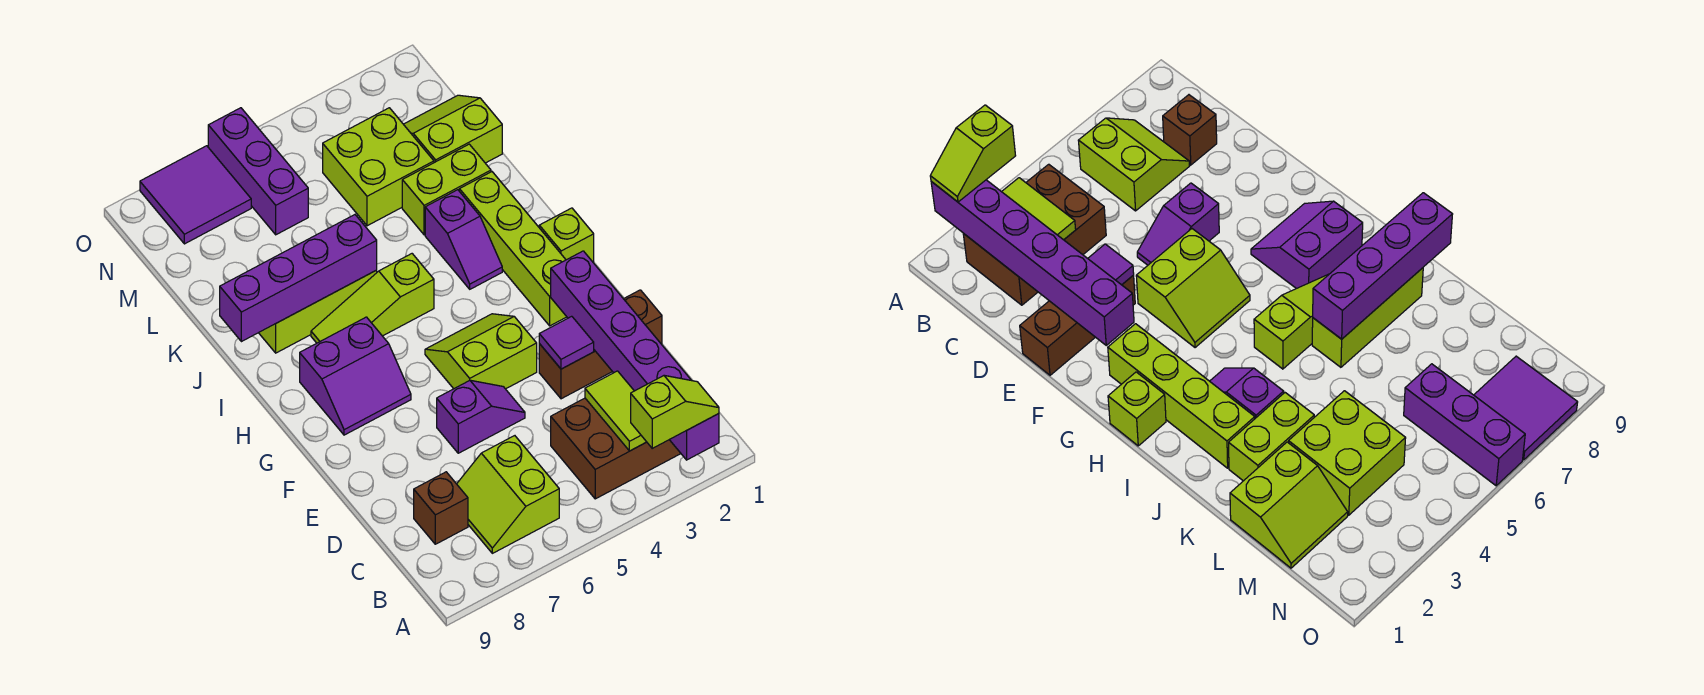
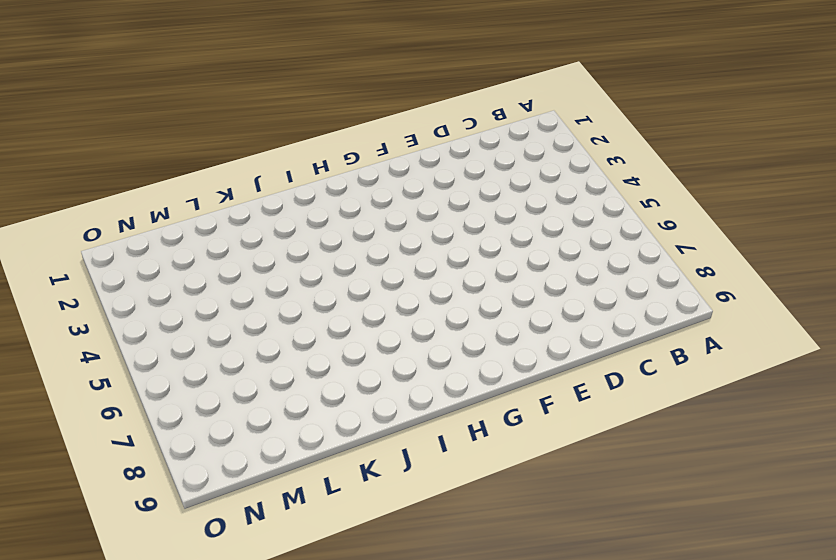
none -> brown brick B2:C4 level 1
none -> lime slope B6:C7 level 1 top 6
none -> brown brick C8 level 1

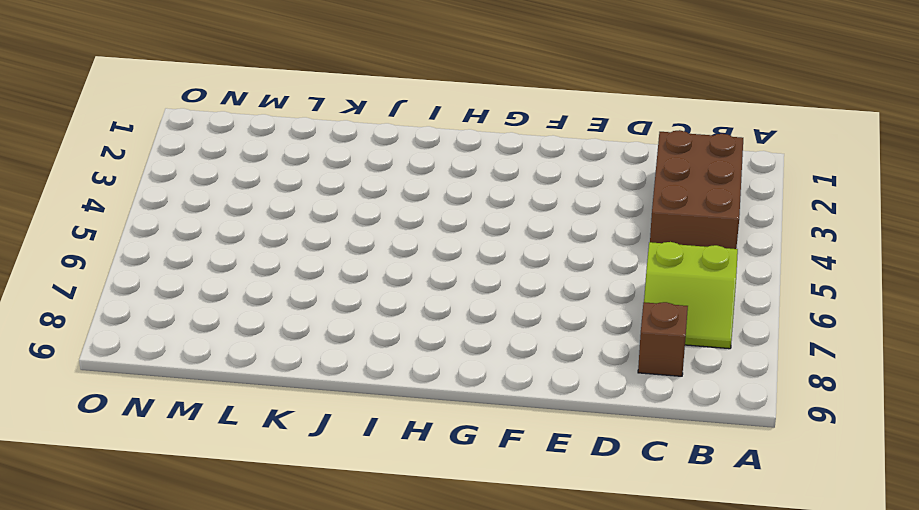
none -> brown brick E1:E3 level 1
none -> purple slope E5:E6 level 1 top 6
none -> lime slope F4:G5 level 1 top F

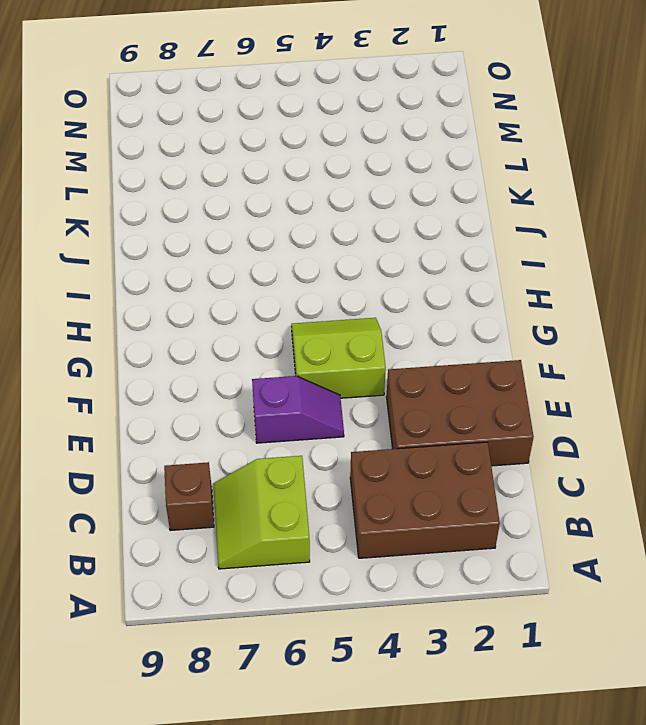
brown brick D1:E3 level 1 -> brown brick E1:E3 level 1
none -> lime brick G2:J2 level 1
none -> purple slope G7:H8 level 1 top H
none -> lime brick H1 level 1

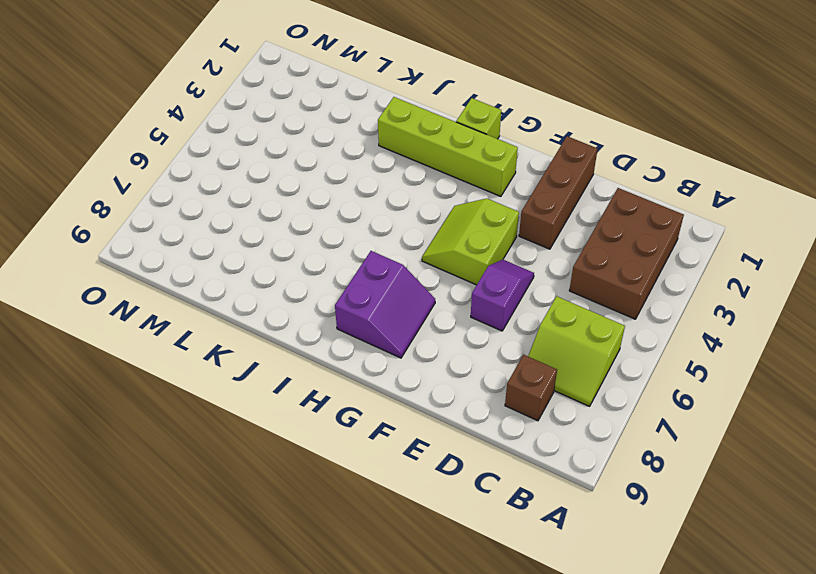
none -> purple slope I3:J3 level 1 top J
none -> lime slope I5:I7 level 1 top 5
none -> lime brick J6:J8 level 1

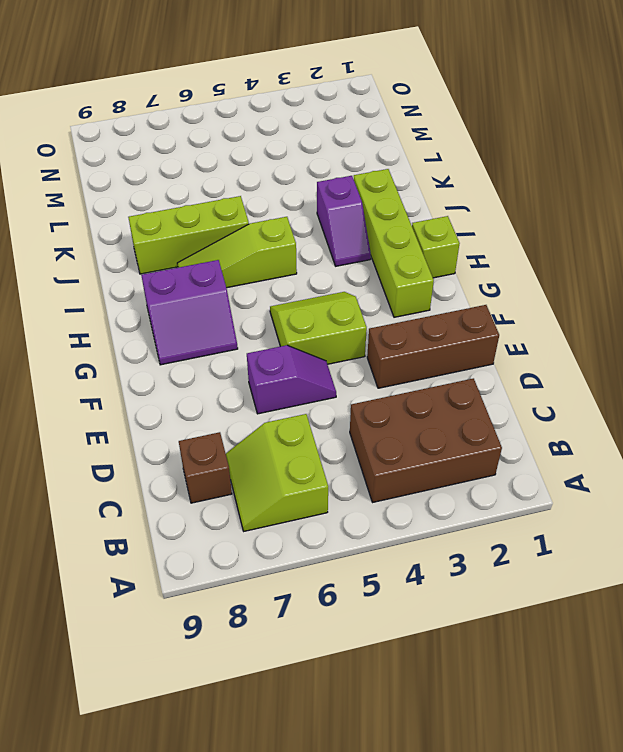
none -> lime brick K2:K3 level 1
none -> lime slope L1:M2 level 1 top L
none -> lime brick L3:M4 level 1

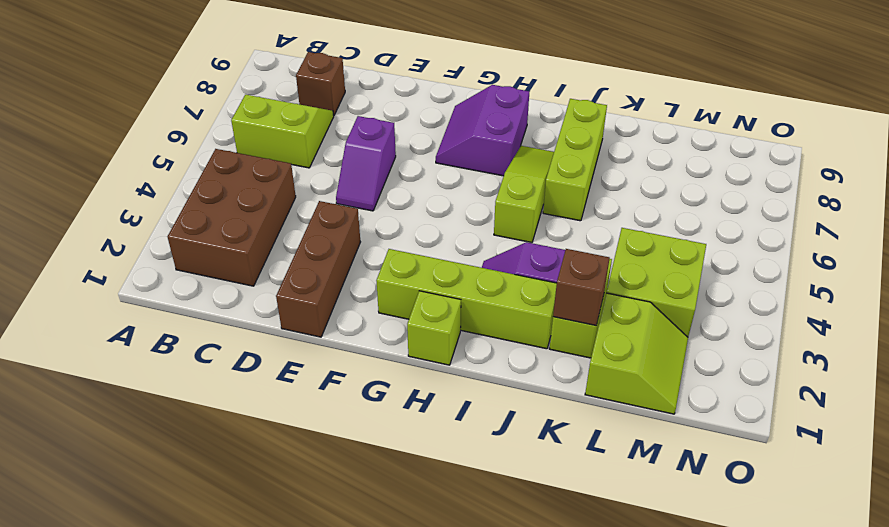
brown brick K2 level 2 -> none
none -> lime slope F4:G5 level 1 top F
none -> purple brick M6:O6 level 1
none -> purple tile N7:O8 level 1

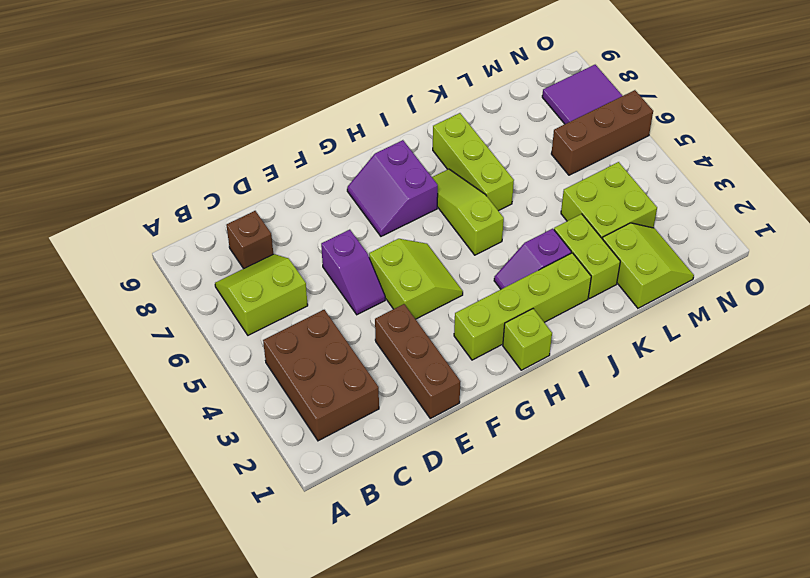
brown brick M6:O6 level 1 -> purple brick M6:O6 level 1
none -> purple brick A2:F2 level 2
none -> lime tile B3:C3 level 2
none -> purple tile E3 level 2

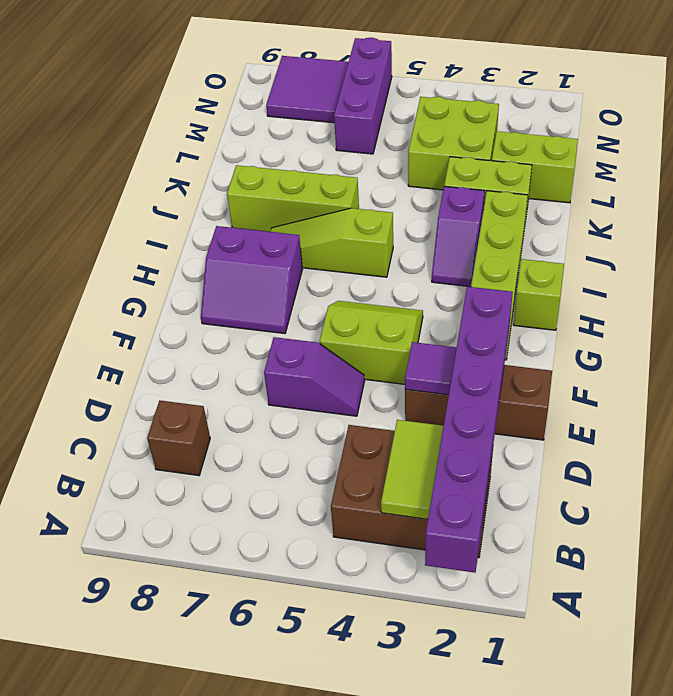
none -> lime slope B6:C7 level 1 top 6
none -> purple brick J6:J9 level 2
none -> lime slope A2:A3 level 3 top 3

